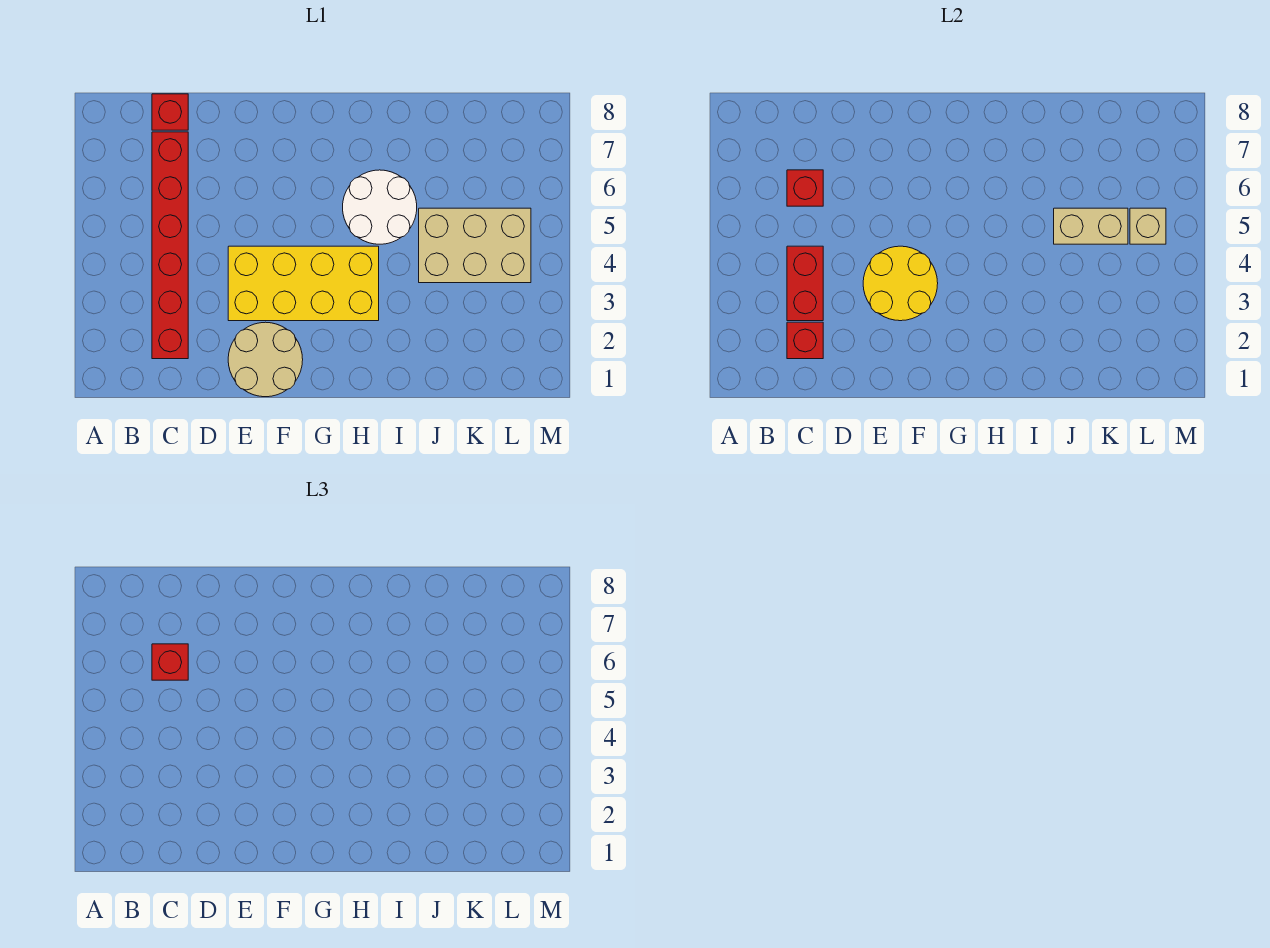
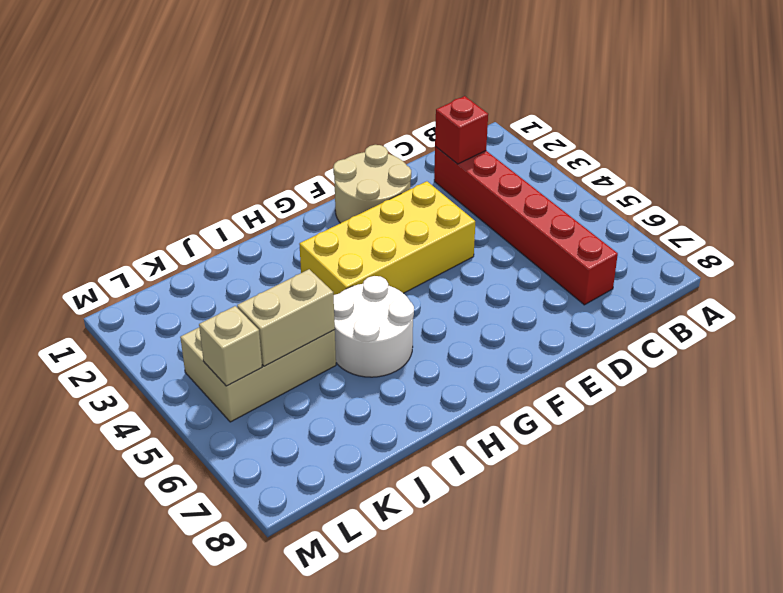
none -> red brick C8 level 1
none -> red brick C3:C4 level 2
none -> red brick C6 level 2

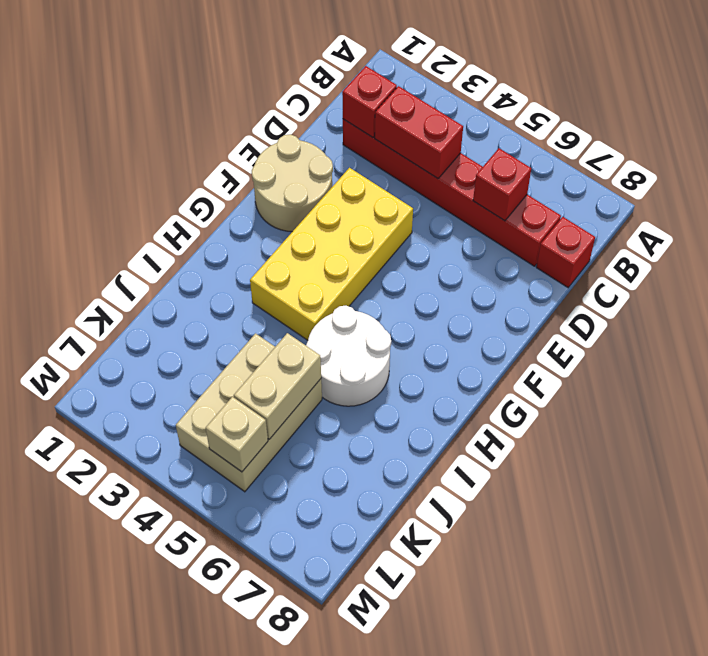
none -> yellow round brick E3:F4 level 2
none -> red brick C6 level 3

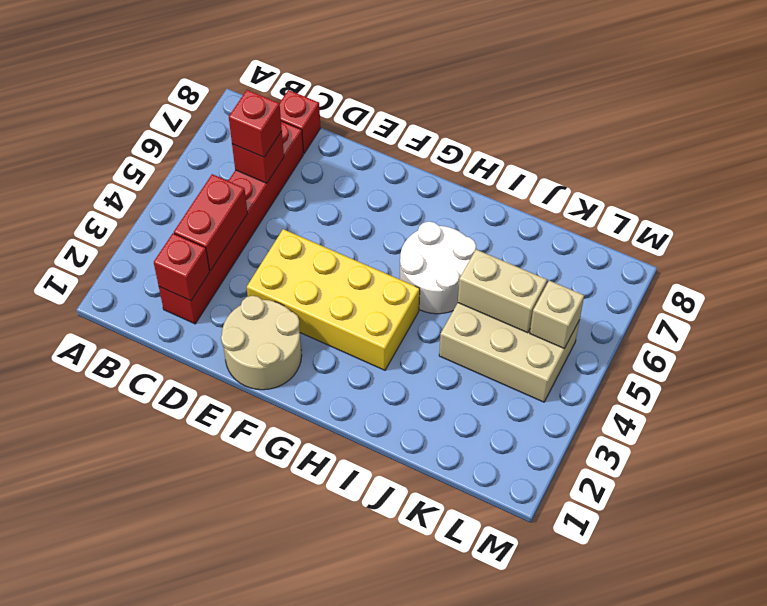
none -> yellow round brick E3:F4 level 2

